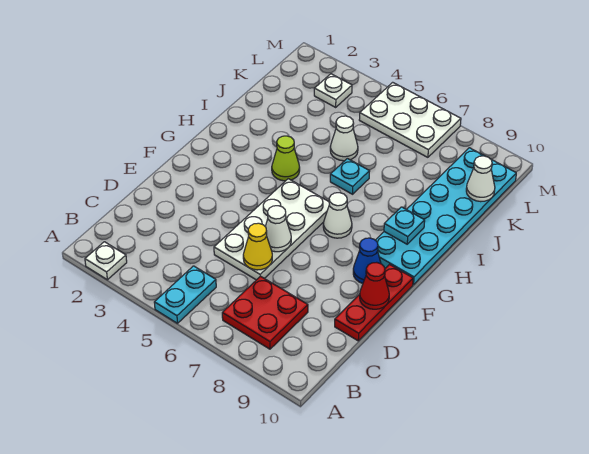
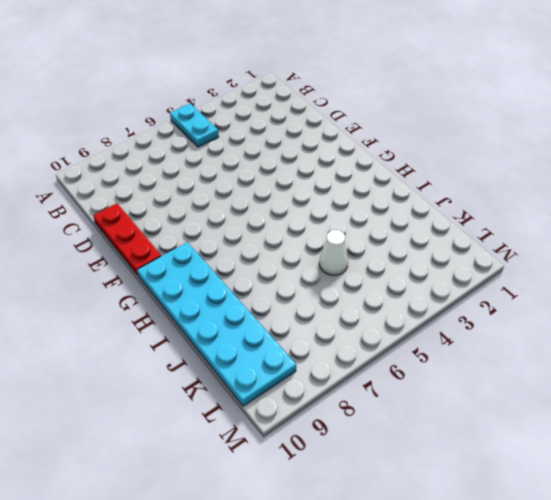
none -> white plate A2 level 1
none -> red plate B7:C8 level 1
none -> white plate D5:G6 level 1

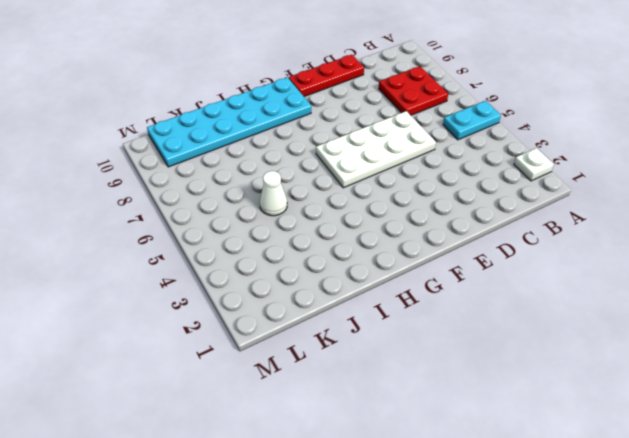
none -> blue cone F9 level 1
none -> white cone G7 level 1
none -> lime cone H4 level 1

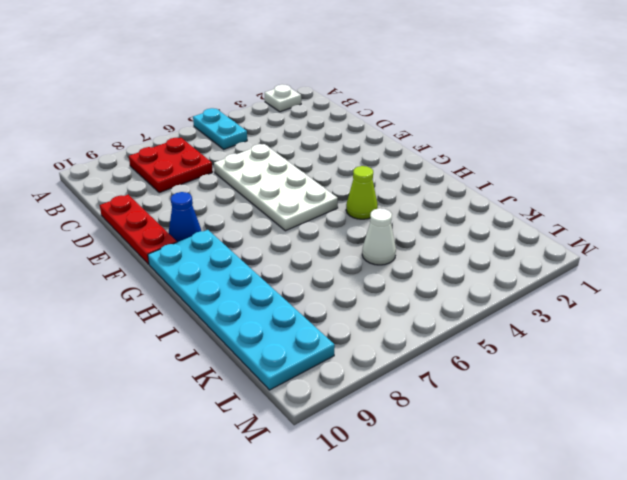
none -> white cone G7 level 1
none -> cyan plate I6 level 1
none -> white plate L3 level 1

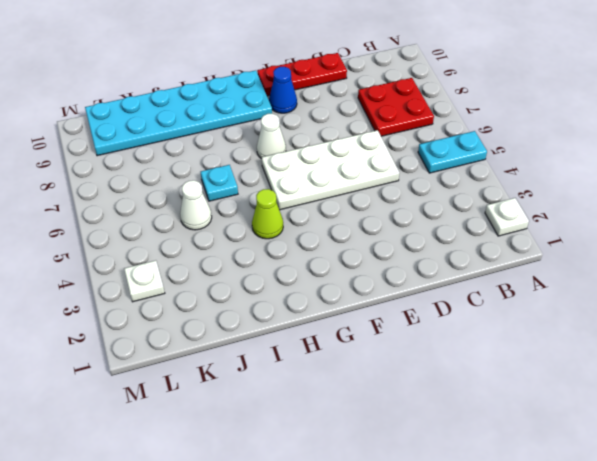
none -> white plate L5:M7 level 1
none -> yellow cone D6 level 2
none -> white cone E6 level 2

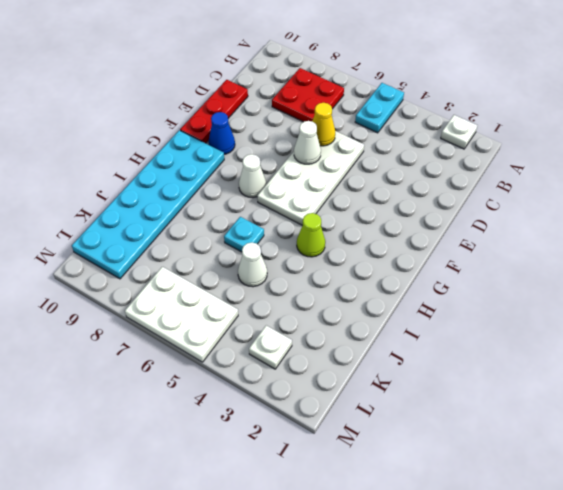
none -> red cone E10 level 2
none -> cyan plate H9 level 2
none -> white cone K10 level 2

